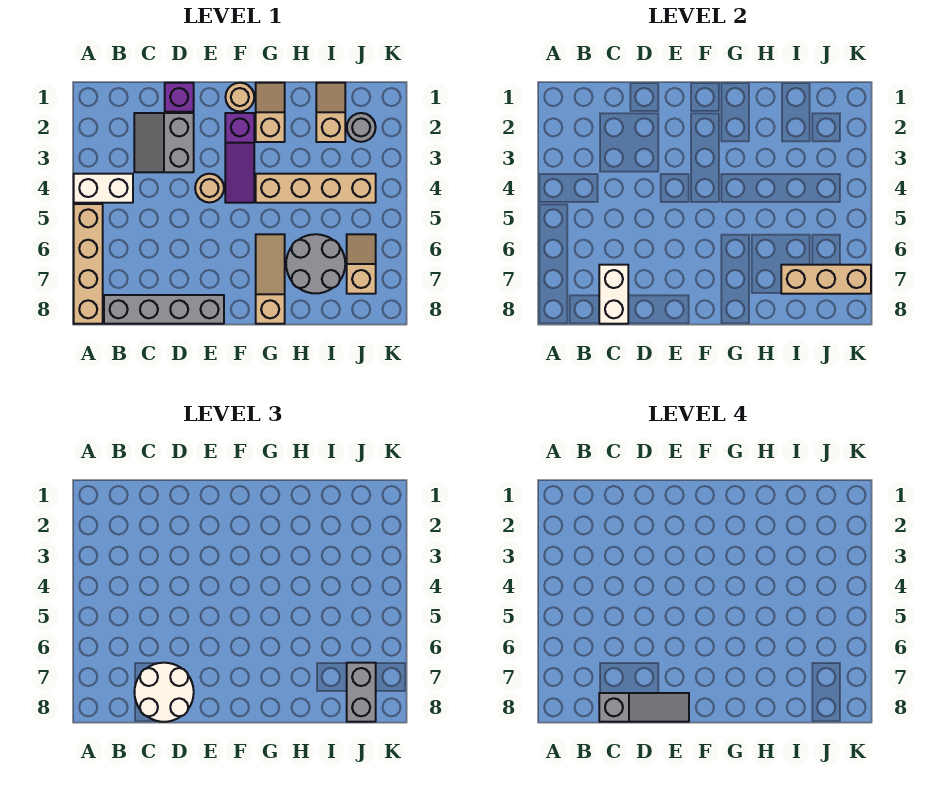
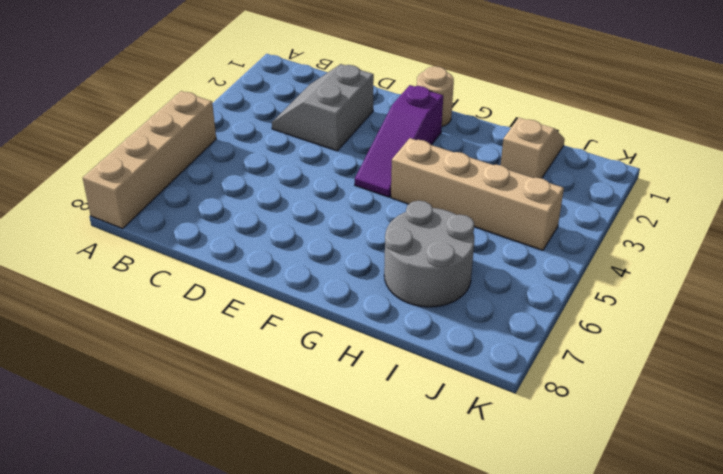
none -> white brick A4:B4 level 1
none -> grey brick B8:E8 level 1
none -> purple brick D1 level 1

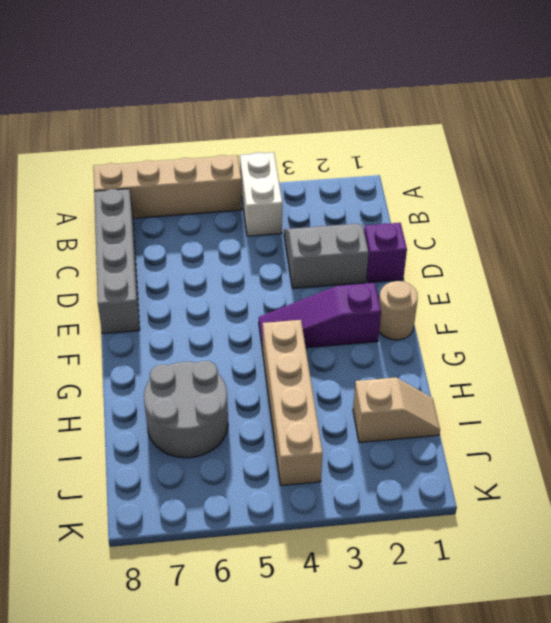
none -> tan round brick E4 level 1
none -> tan slope G1:G2 level 1 top 2
none -> tan slope G6:G8 level 1 top 8

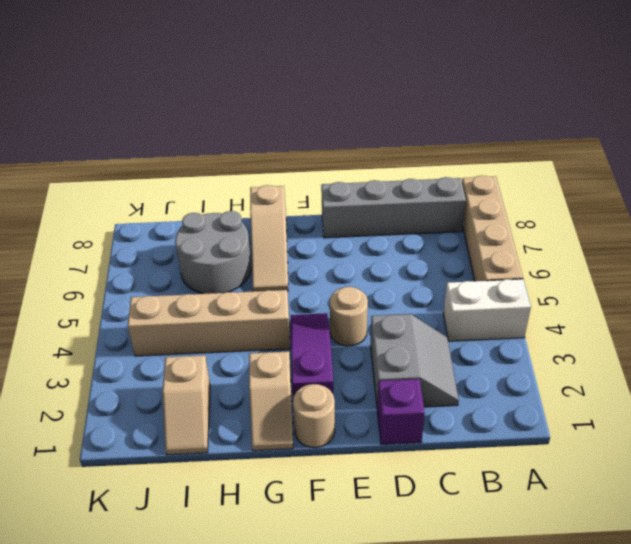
none -> grey round brick J2 level 1
none -> tan slope J6:J7 level 1 top 7
none -> white brick C7:C8 level 2

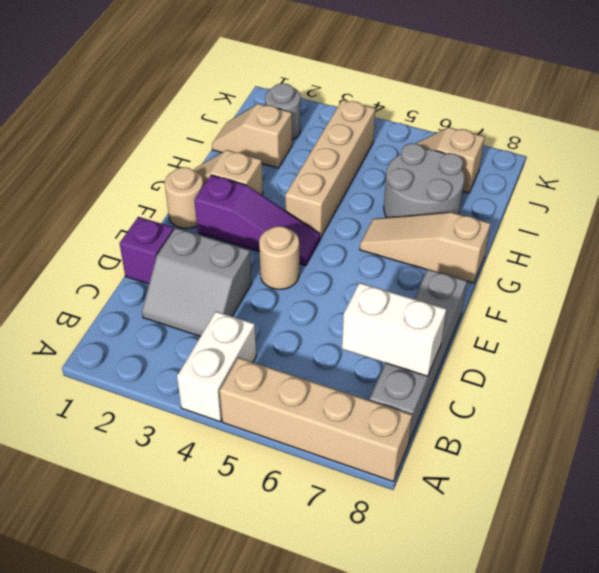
none -> tan brick I7:K7 level 2
none -> white round brick C7:D8 level 3
none -> grey brick J7:J8 level 3

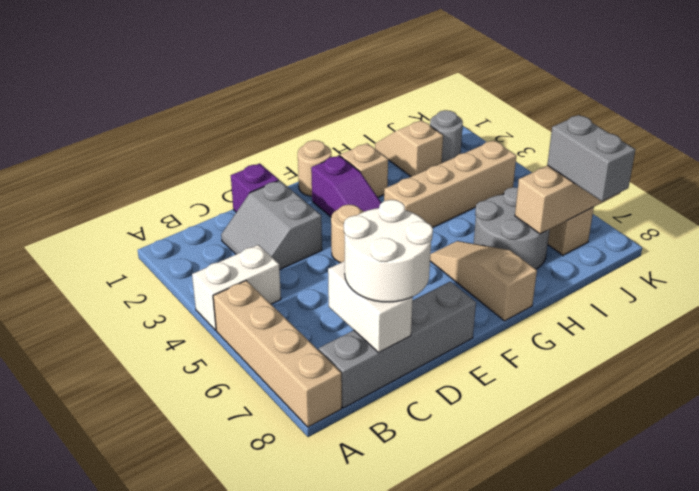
none -> grey slope C8:E8 level 4 top C

